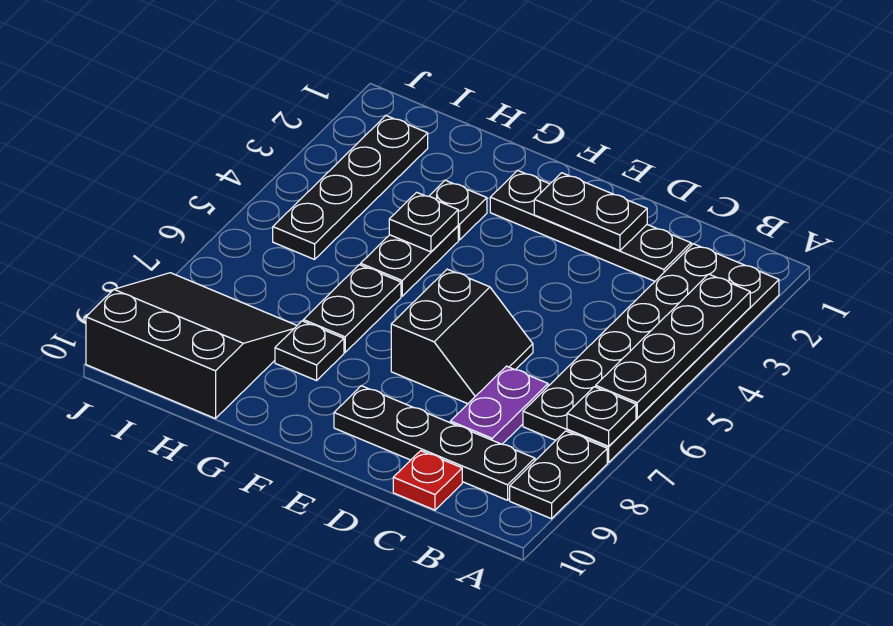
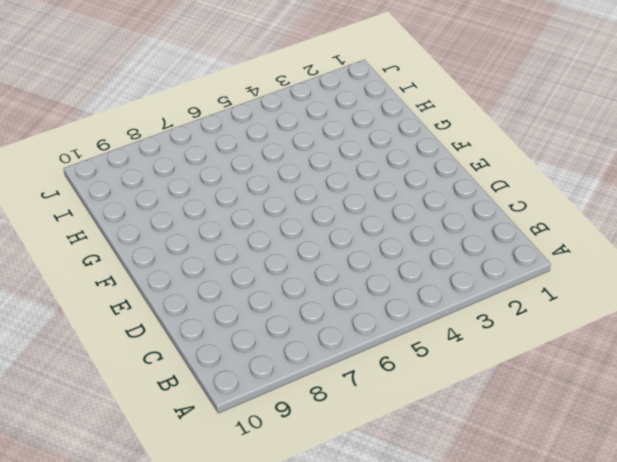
none -> black plate A2:B7 level 1
none -> black plate A8:A9 level 1
none -> black plate B9:E9 level 1

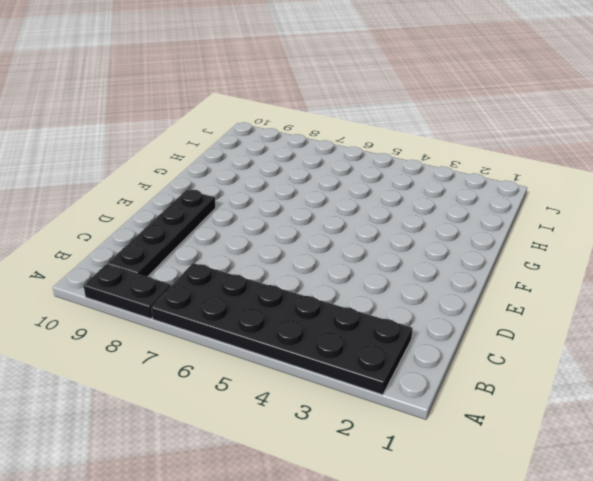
none -> black plate C2:F2 level 1
none -> purple plate C7:C8 level 1
none -> red plate C10 level 1

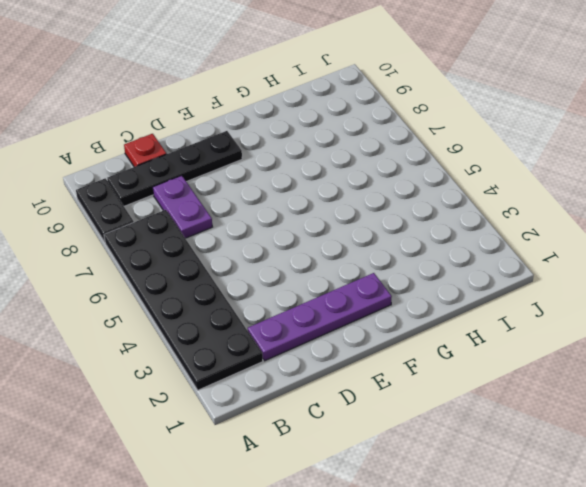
purple plate C2:F2 level 1 -> black plate C2:F2 level 1
none -> black slope D6:E7 level 1 top E
none -> black plate G3 level 1
none -> black plate G4:G5 level 1

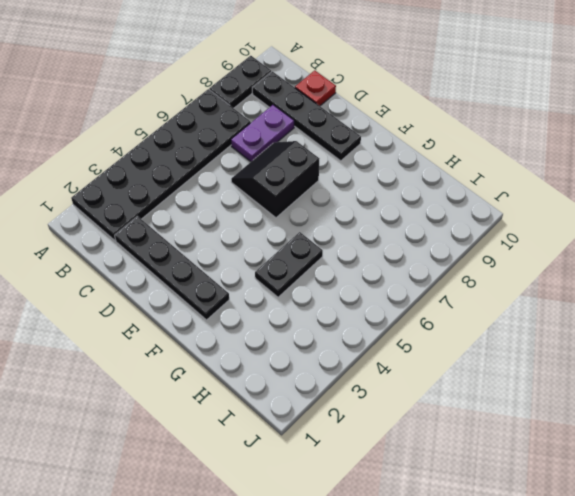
none -> black plate G3 level 1
none -> black plate G6:G7 level 1
none -> black plate G8 level 1

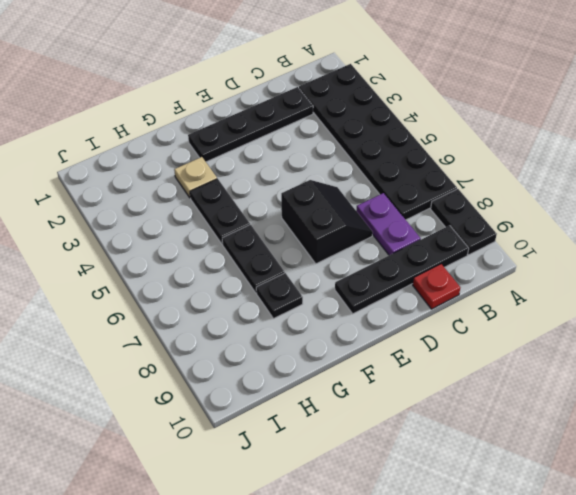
tan plate G3 level 1 -> black plate G3 level 1
none -> black slope H8:J10 level 1 top 10
none -> black plate I2:I5 level 1
none -> black plate A3:A6 level 2

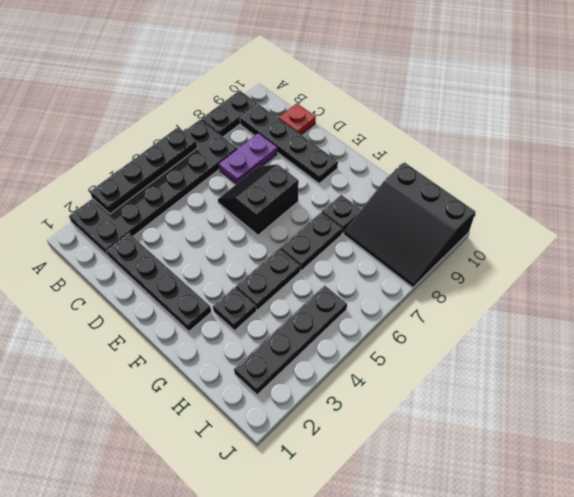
none -> black plate A7 level 2
none -> black plate D2:E2 level 2
none -> black plate G4 level 2

